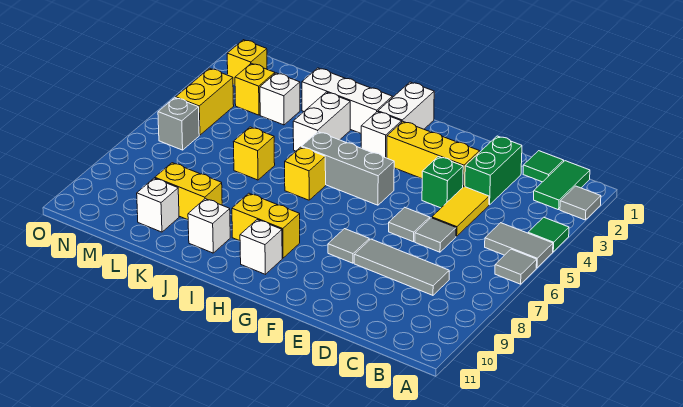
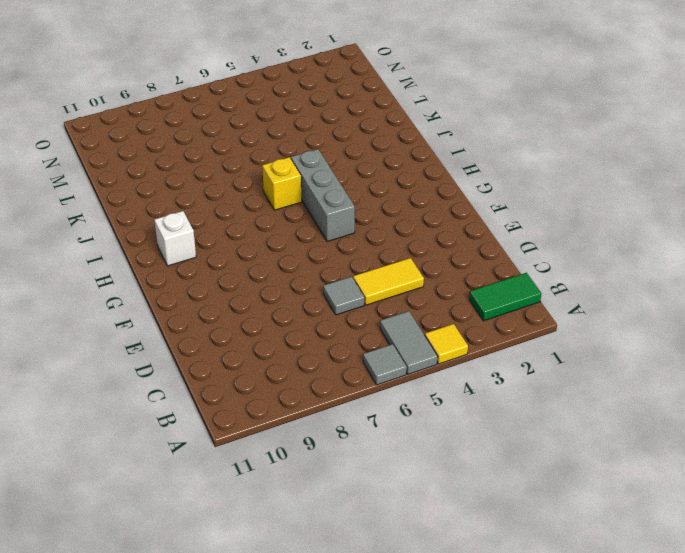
yellow tile A4 level 1 -> green tile A4 level 1
none -> grey tile A2 level 1
none -> green tile C1 level 1
none -> grey tile C8:E8 level 1
none -> green brick D2:D3 level 1

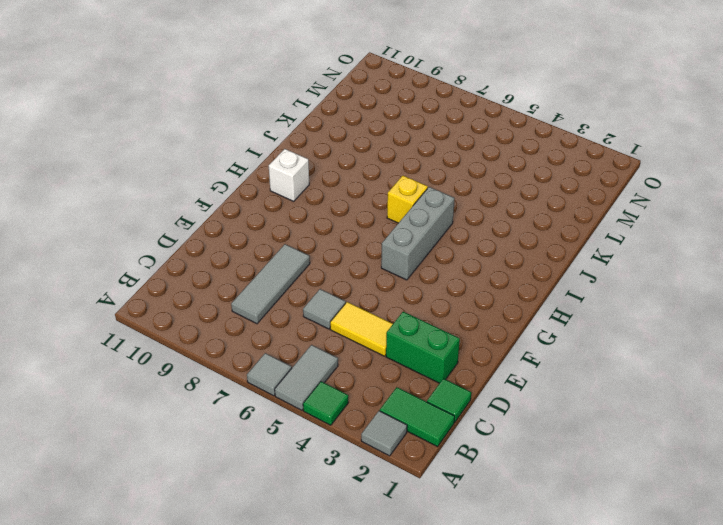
none -> yellow brick E3:G3 level 1
none -> green brick E4 level 1
none -> grey tile E6 level 1
none -> grey tile F8 level 1

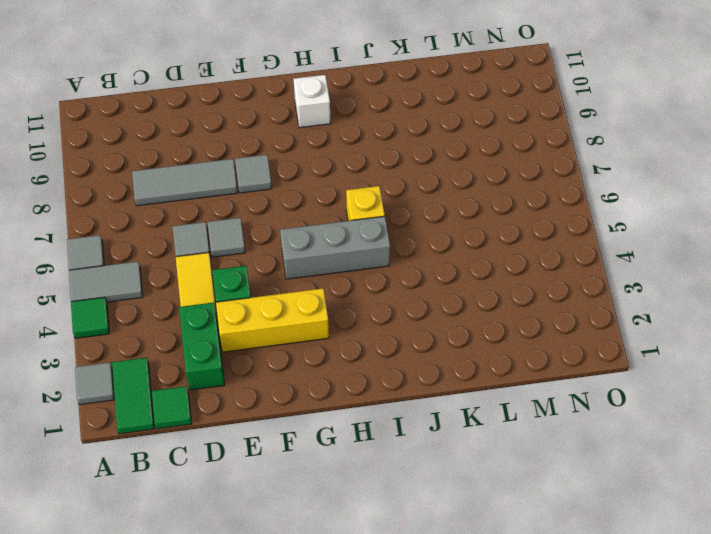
none -> white brick H1:H2 level 1
none -> white brick H3 level 1
none -> yellow brick H9:I9 level 1
none -> white brick I2:K2 level 1

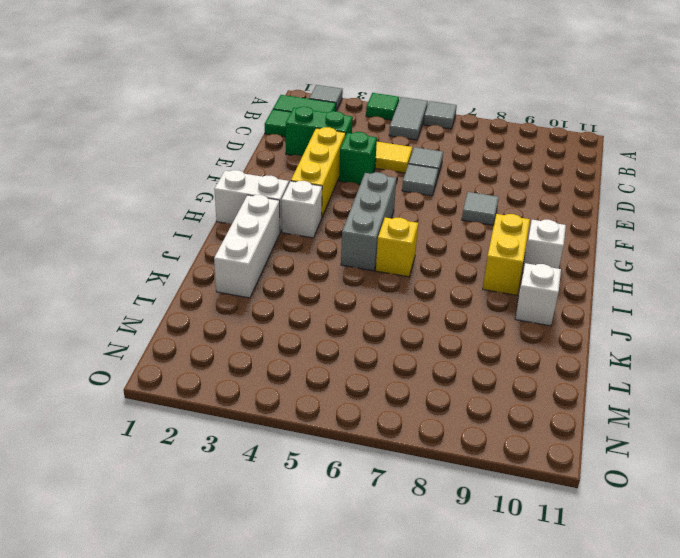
none -> grey tile C8:E8 level 1
none -> white brick J3:J4 level 1
none -> yellow brick K6 level 1
none -> yellow brick K9:L9 level 1

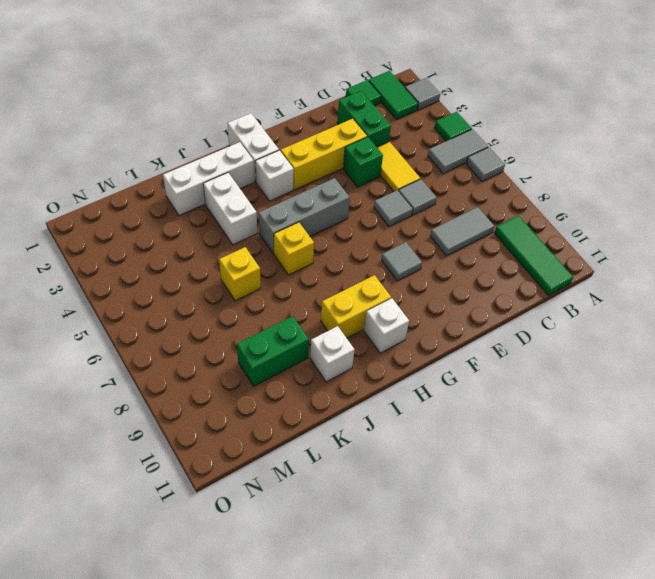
green tile B9:B11 level 1 -> none
grey tile C8:D8 level 1 -> grey tile C8:E8 level 1
green brick K9:L9 level 1 -> yellow brick K9:L9 level 1
none -> white brick L3 level 1
none -> white brick L10 level 1
none -> yellow brick M3 level 1
none -> yellow brick N2 level 1

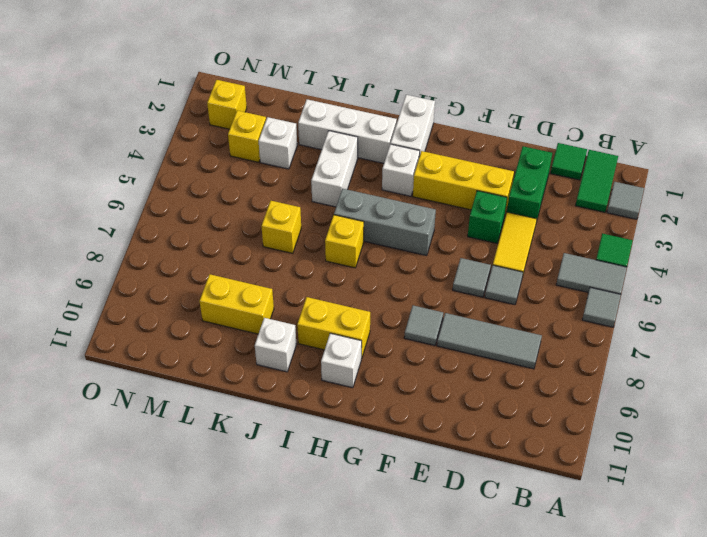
none -> white brick L10 level 1
none -> yellow brick N4:N5 level 1
none -> grey brick N6 level 1

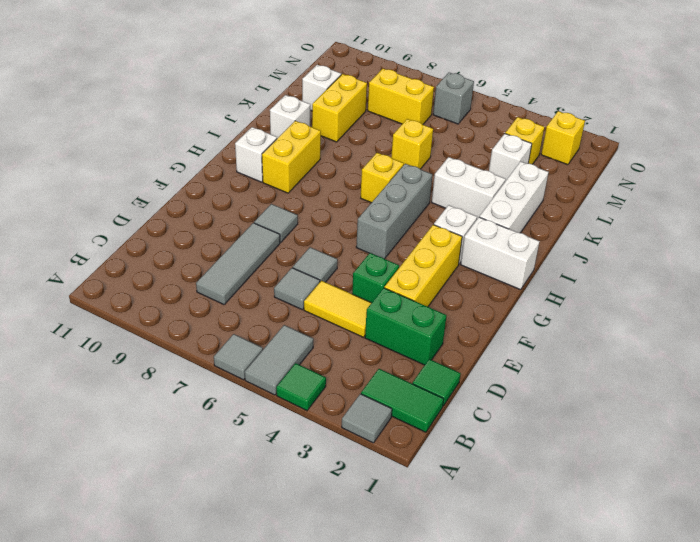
yellow brick M7:M8 level 1 -> yellow brick N4:N5 level 1

